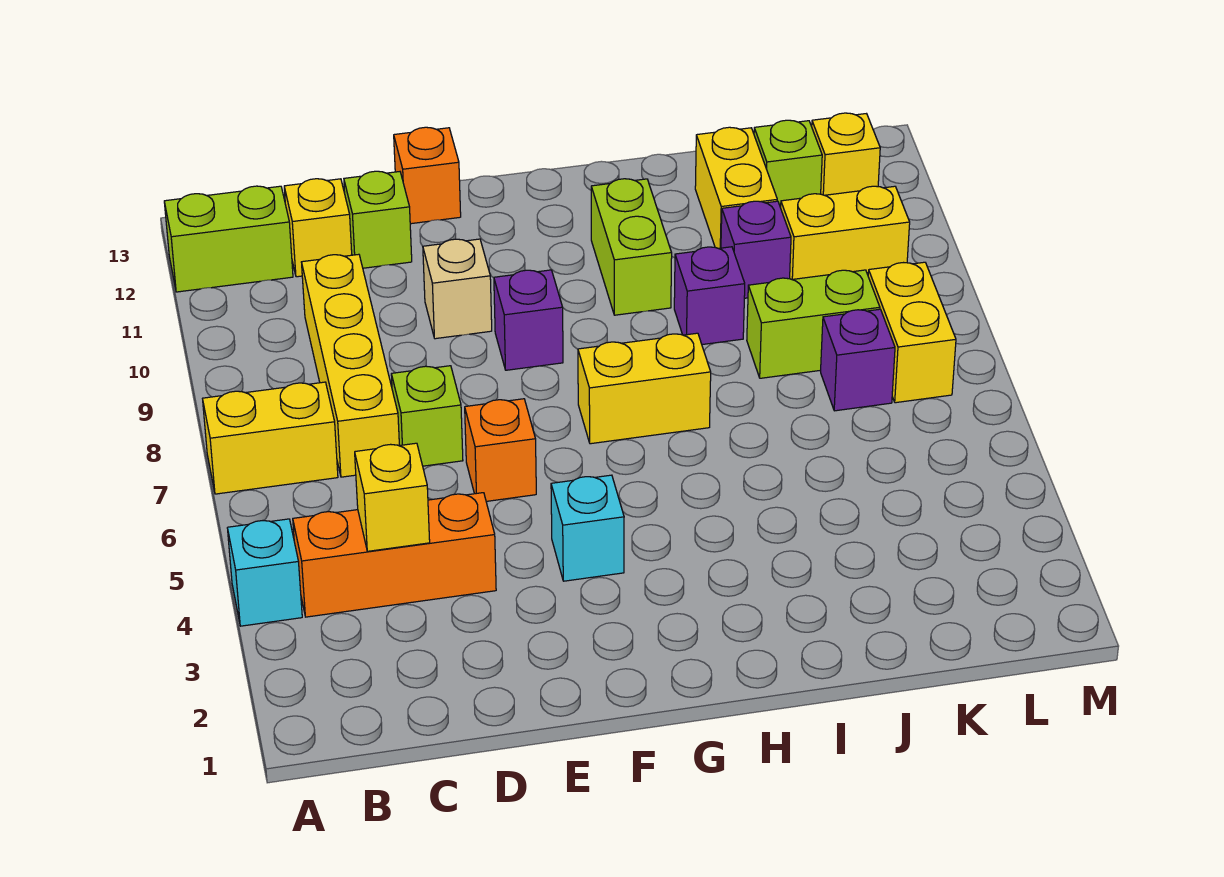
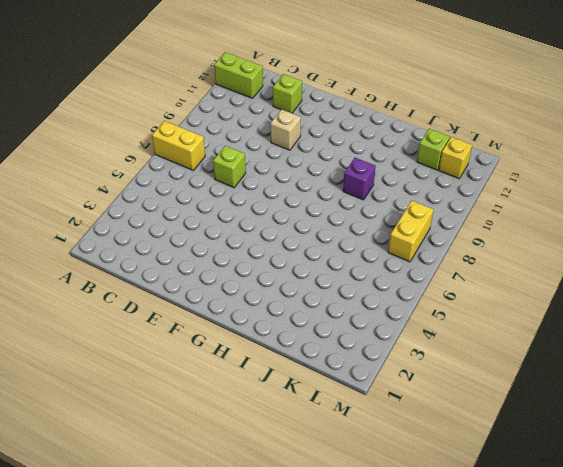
none -> cyan brick A4 level 1
none -> orange brick B4:D4 level 1
none -> yellow brick C7:C10 level 1

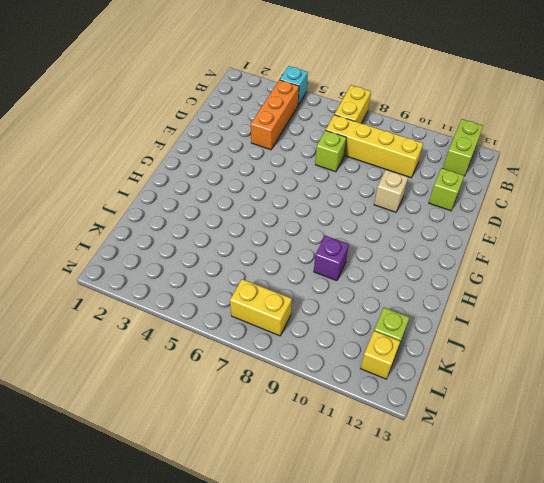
none -> yellow brick C12 level 1
none -> orange brick E6 level 1
none -> orange brick E13 level 1

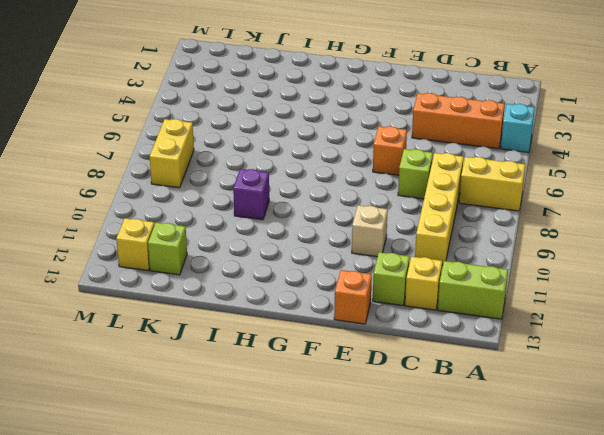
none -> cyan brick F4 level 1
none -> purple brick F9 level 1
none -> yellow brick G7:H7 level 1

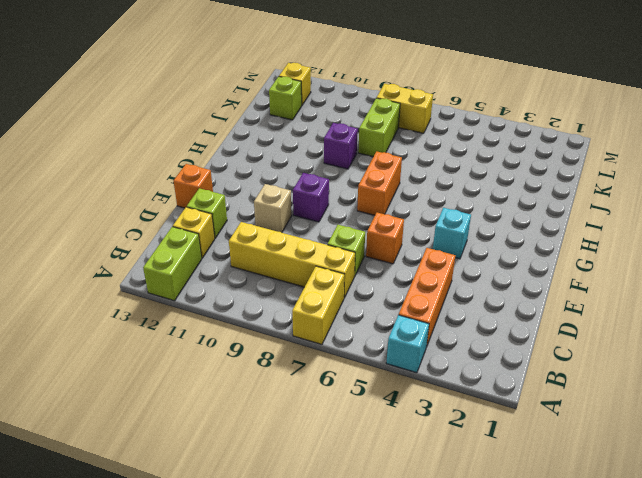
orange brick G7:H7 level 1 -> yellow brick G7:H7 level 1
none -> lime brick H10:H11 level 1
none -> purple brick J10 level 1
none -> yellow brick J11:J12 level 1

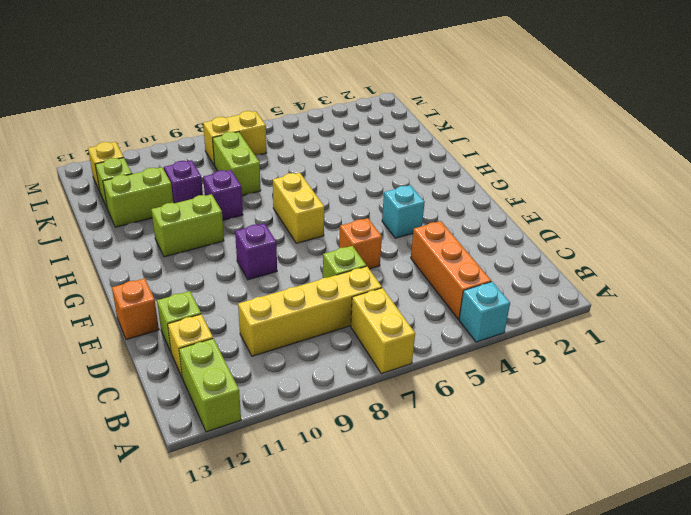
lime brick J11:J12 level 1 -> yellow brick J11:J12 level 1
none -> tan brick E10 level 1
none -> purple brick K7 level 1
none -> yellow brick K10:L10 level 1

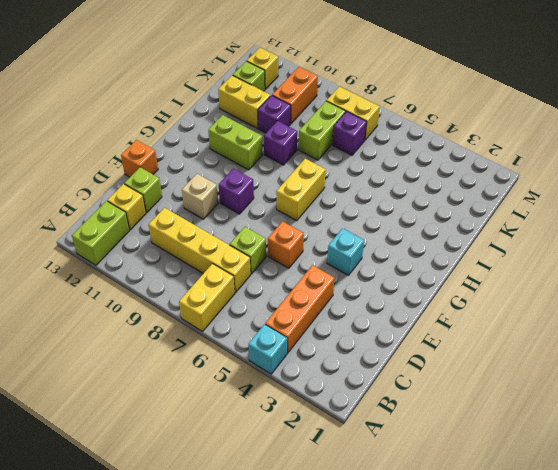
orange brick K10:L10 level 1 -> yellow brick K10:L10 level 1
none -> yellow brick C4 level 2

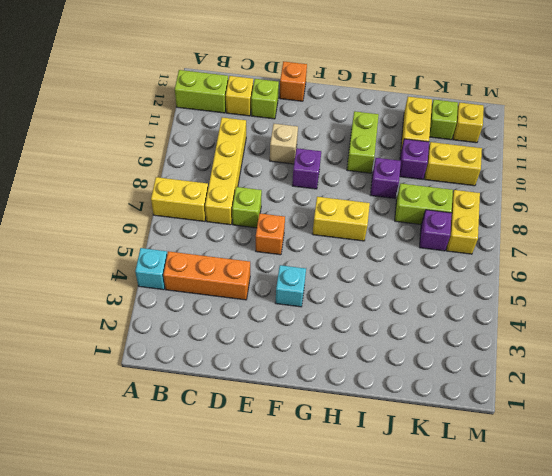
none -> yellow brick C4 level 2

